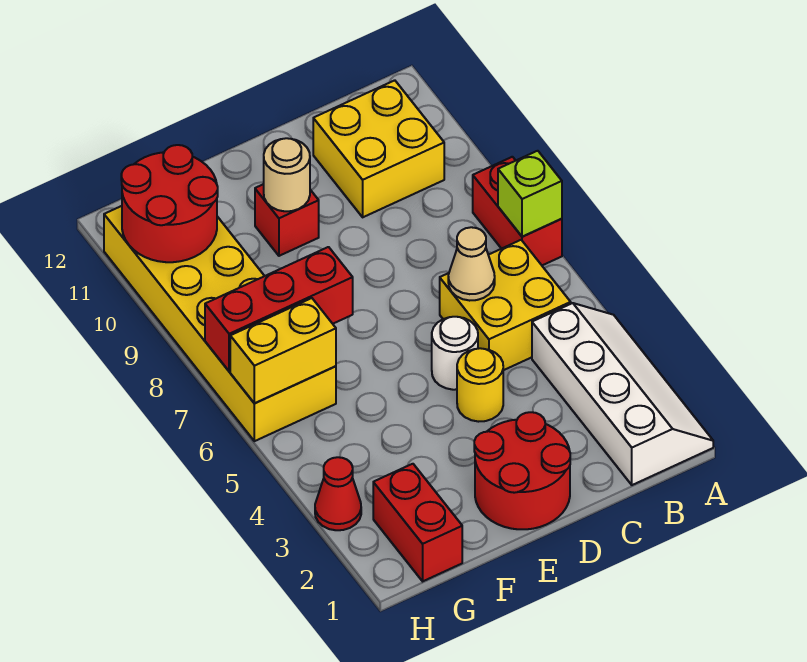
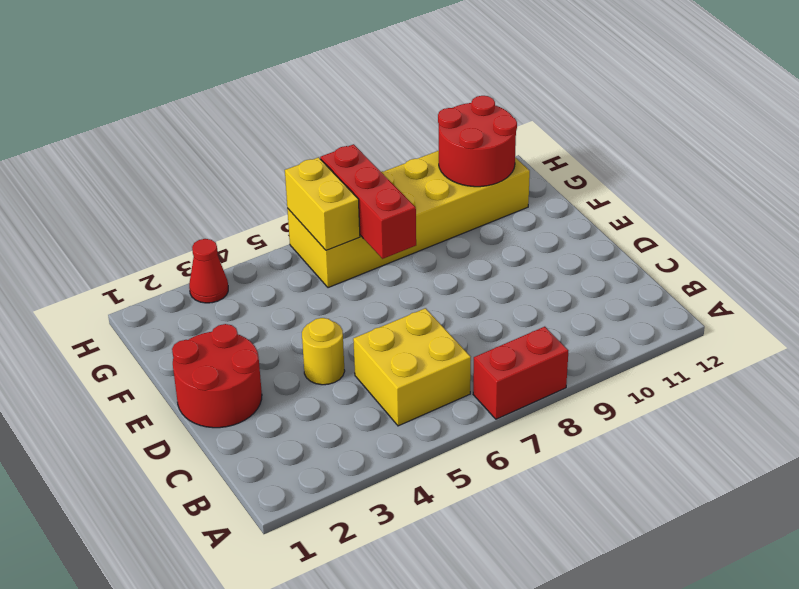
none -> white slope A1:B4 level 1 top B
none -> yellow brick B10:C11 level 1
none -> white round brick D5 level 1

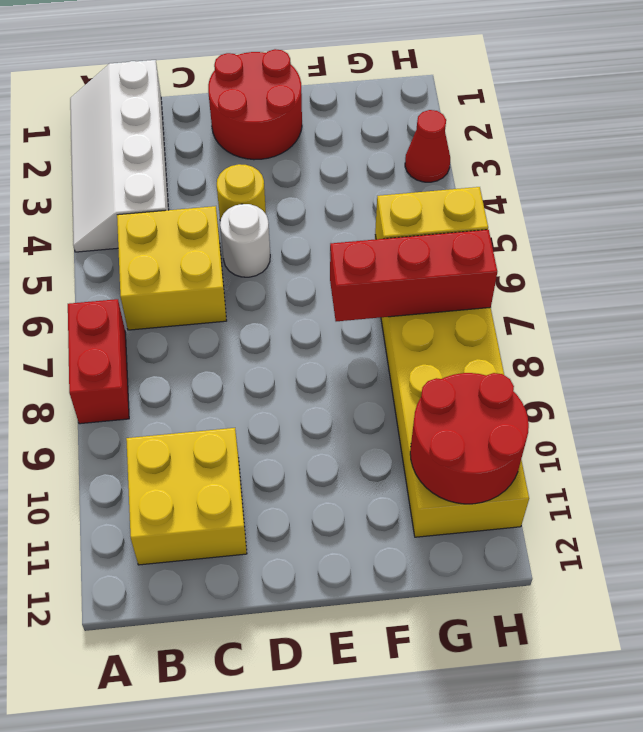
none -> red brick E10 level 1
none -> red brick G1:G2 level 1
none -> lime brick A7 level 2

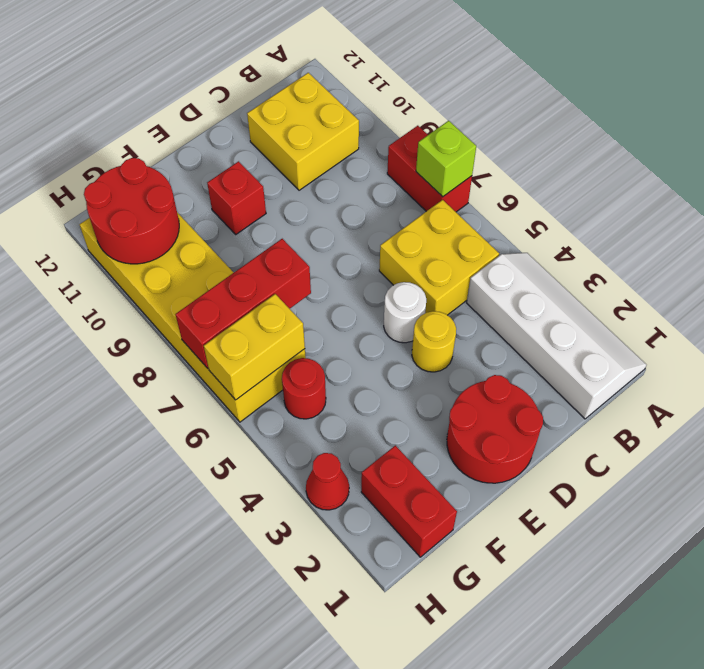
red round brick G5 level 1 -> none
none -> tan cone C6 level 2
none -> tan round brick E10 level 2

